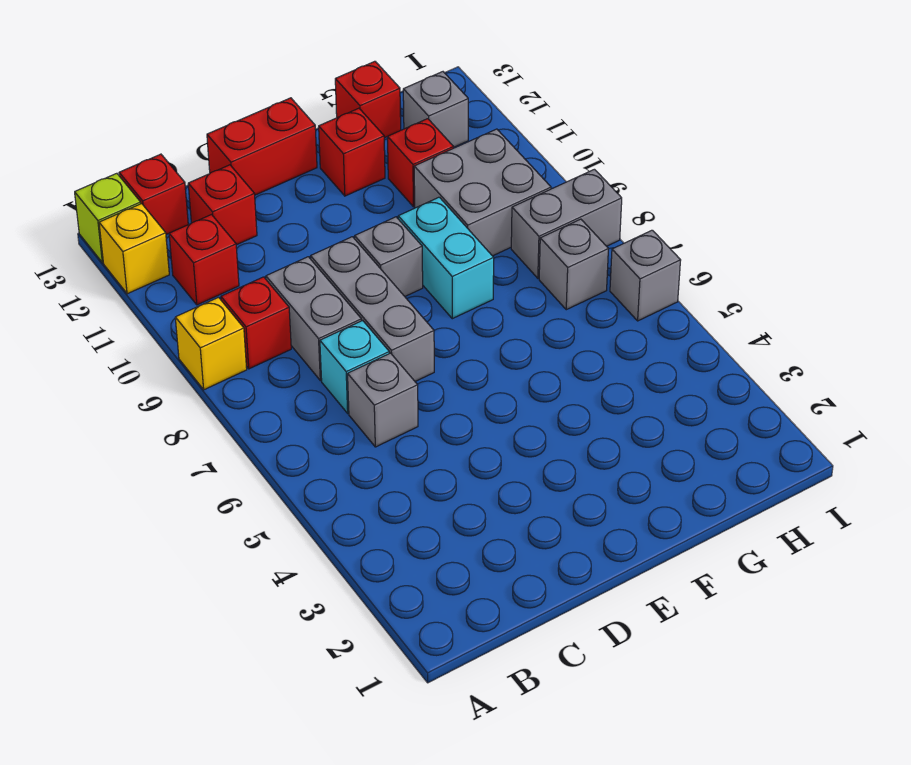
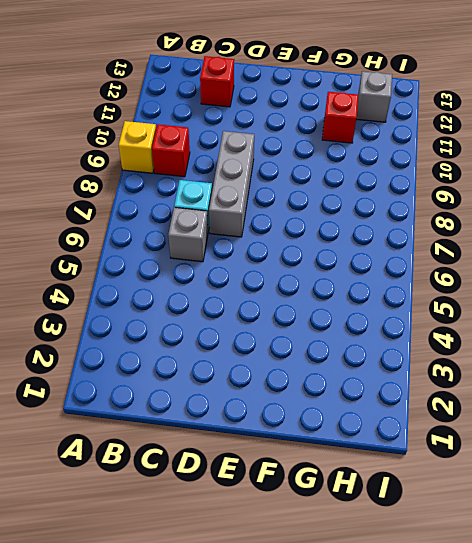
none -> yellow brick A12 level 1
none -> lime brick A13 level 1
none -> red brick B11 level 1

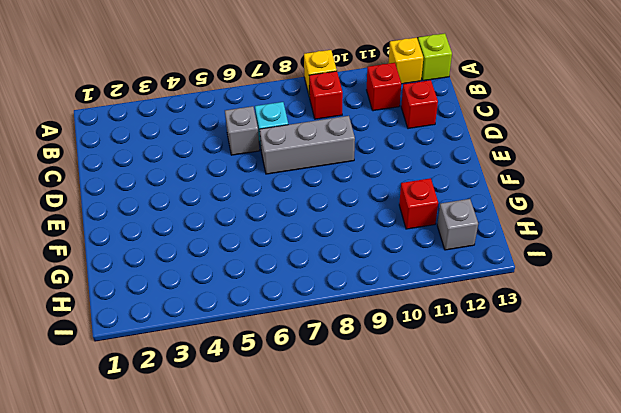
none -> red brick B13 level 1
none -> grey brick C8:C9 level 1
none -> red brick D13:E13 level 1

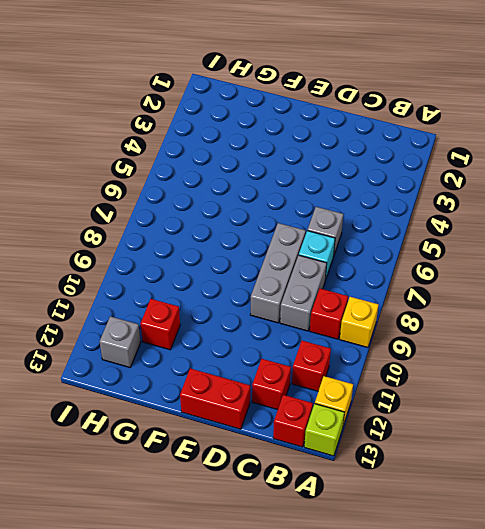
none -> grey brick E9 level 1
none -> cyan brick F8:F9 level 1
none -> red brick F12 level 1

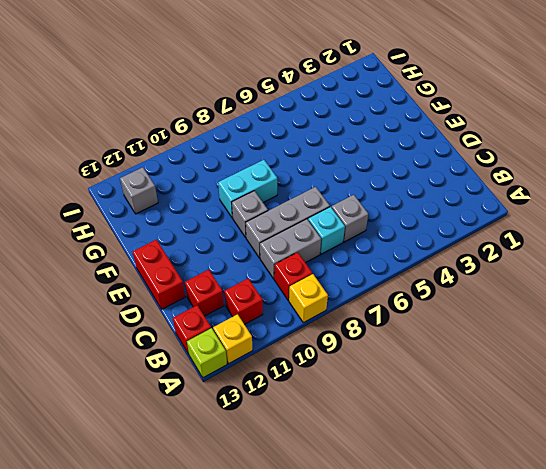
none -> red brick F12 level 1
none -> grey brick G9:H10 level 1
none -> red brick G11 level 1

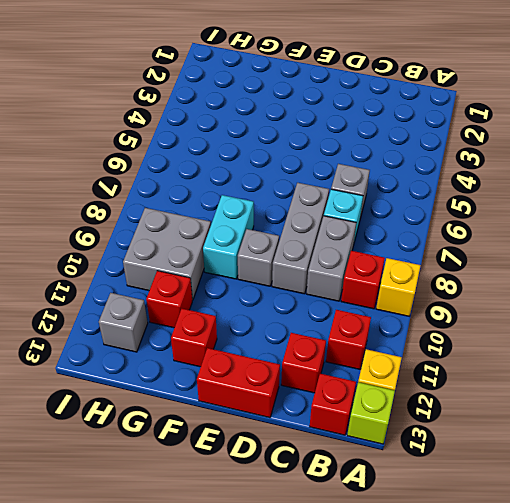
none -> red brick G13 level 1
none -> grey brick H7 level 1
none -> grey brick H8:I8 level 1

